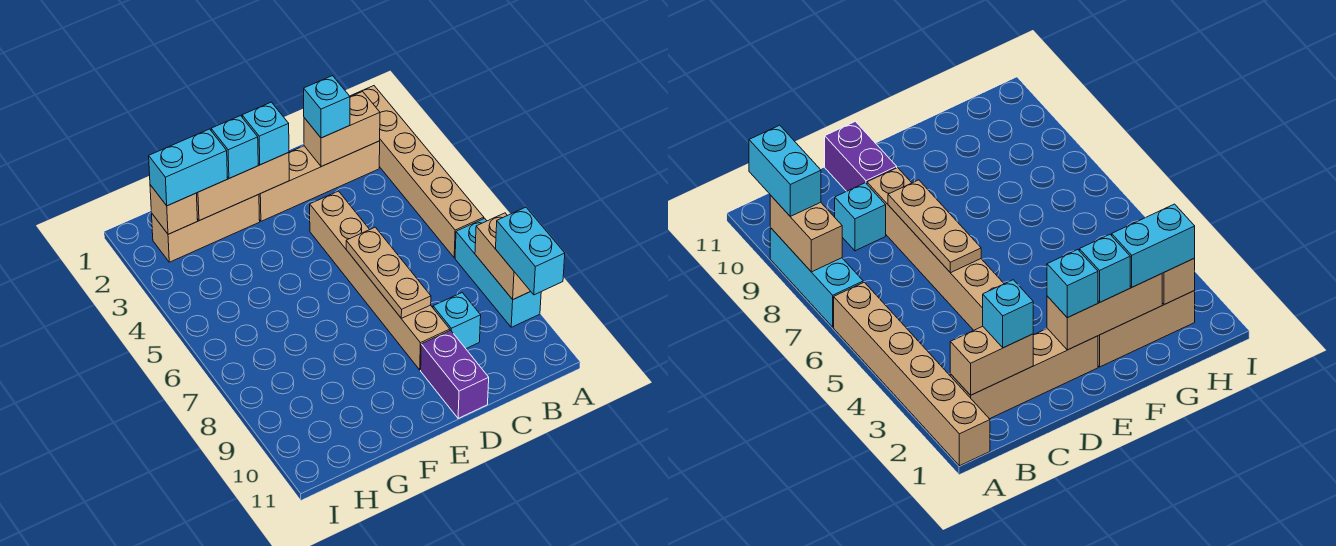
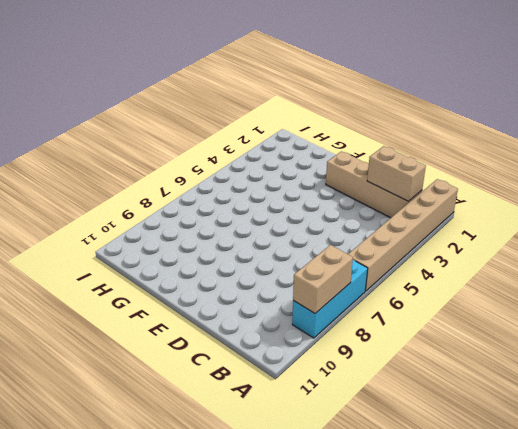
none -> cyan brick C9 level 1
none -> tan brick D4:D9 level 1
none -> purple brick D10:D11 level 1

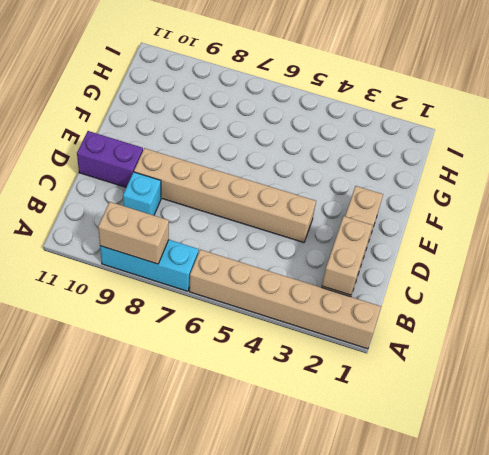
none -> tan brick F2:H2 level 1
none -> tan plate D6:D8 level 2
none -> tan brick E2:G2 level 2

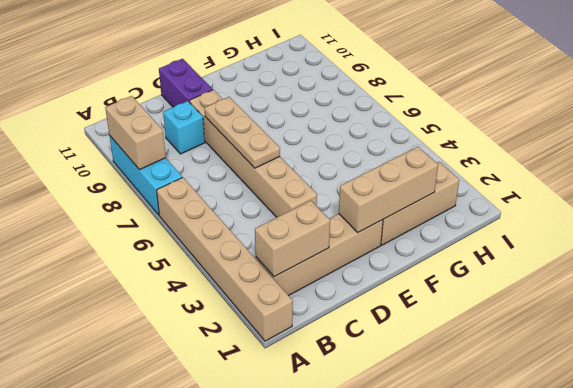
none -> tan brick H2 level 2
none -> cyan brick A9:A10 level 3
none -> cyan brick C2 level 3

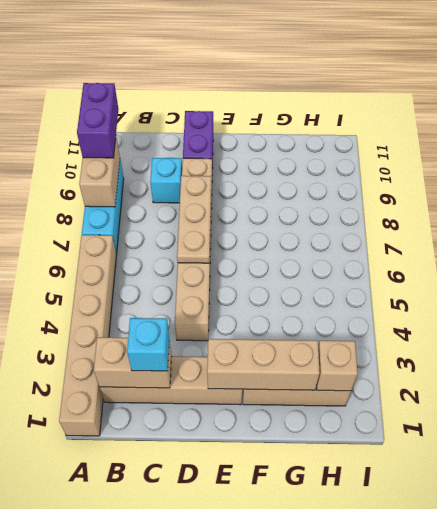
purple brick A9:A10 level 3 -> cyan brick A9:A10 level 3
none -> cyan brick E2 level 3
none -> cyan brick F2 level 3
none -> cyan brick G2:H2 level 3

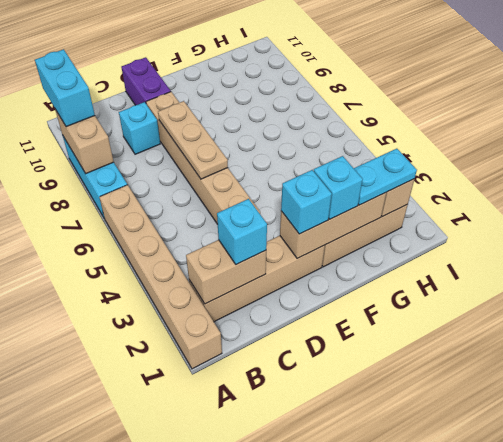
cyan plate G2:H2 level 3 -> cyan brick G2:H2 level 3

